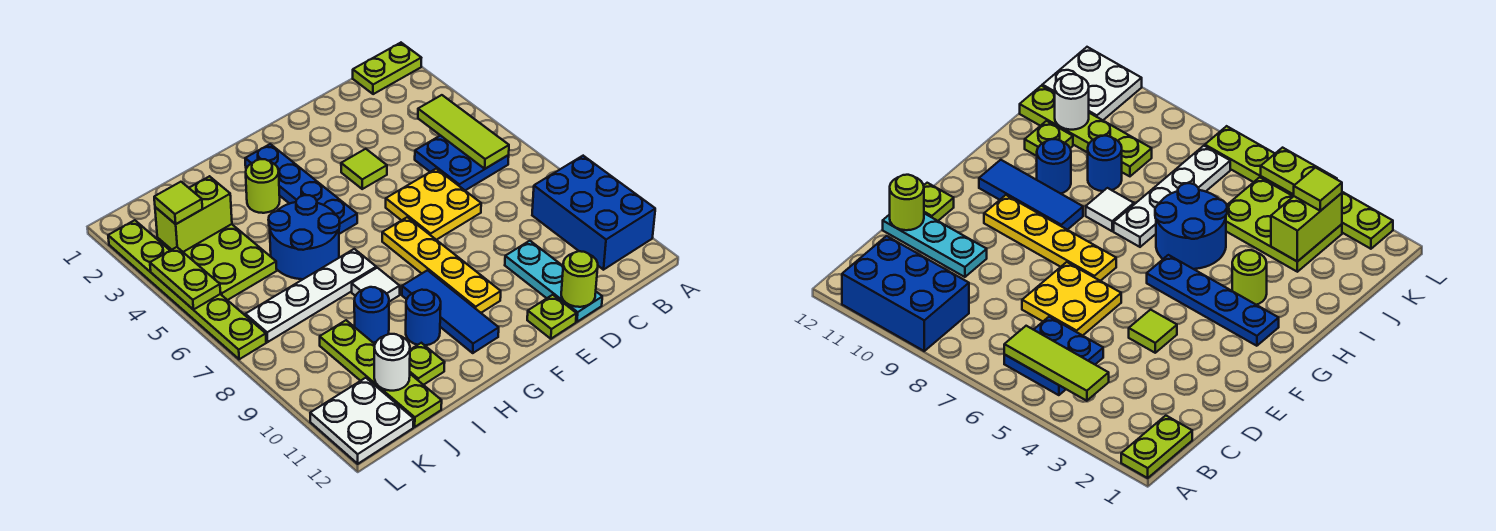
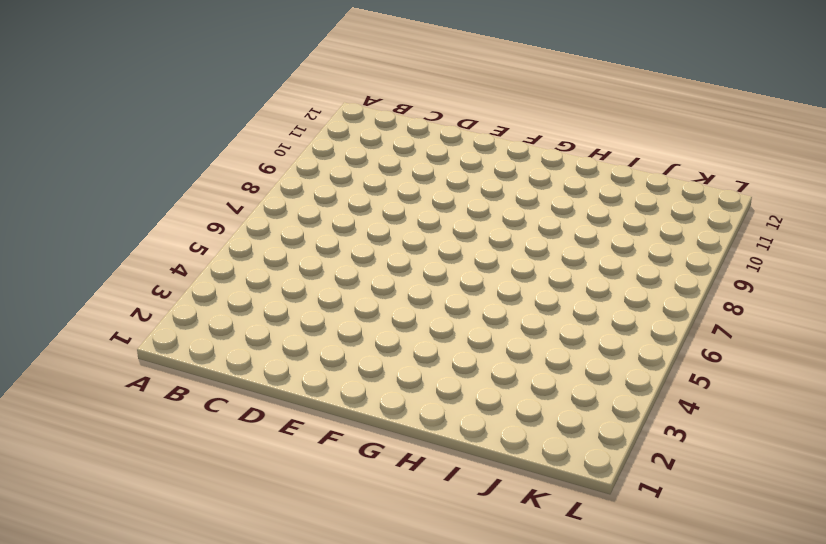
none -> lime plate A1:B1 level 1
none -> blue brick A9:B11 level 1
none -> blue plate B5:C6 level 1

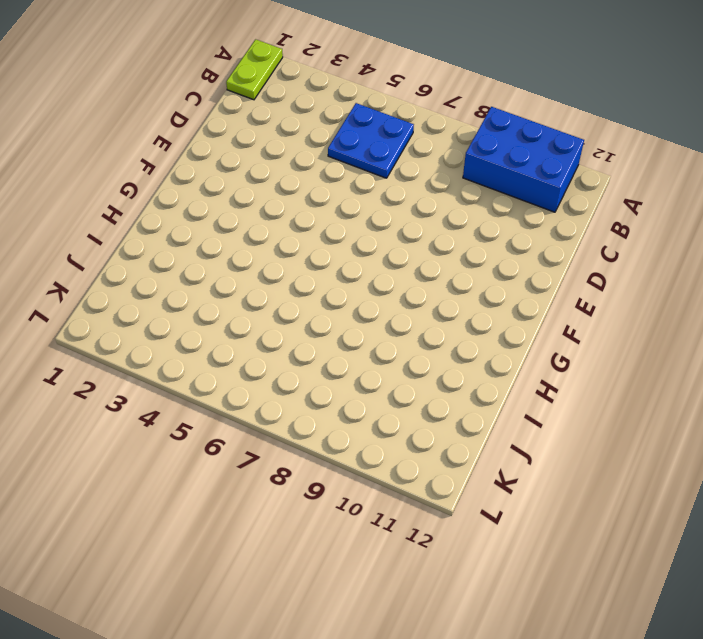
none -> yellow plate D6:E7 level 1
none -> cyan plate D10:D12 level 1
none -> lime tile E4 level 1

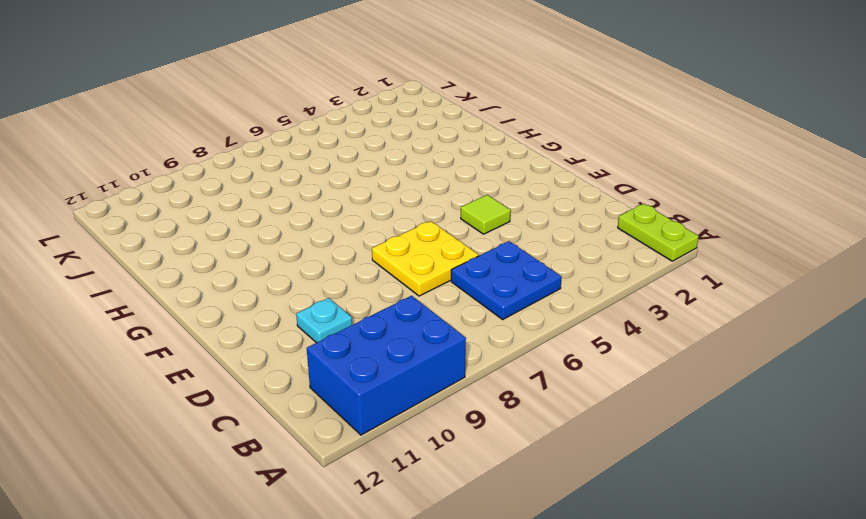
cyan plate D10 level 1 -> cyan plate D10:D12 level 1
none -> lime plate E12 level 1
none -> yellow plate F7:F10 level 1
none -> blue plate G2:G5 level 1

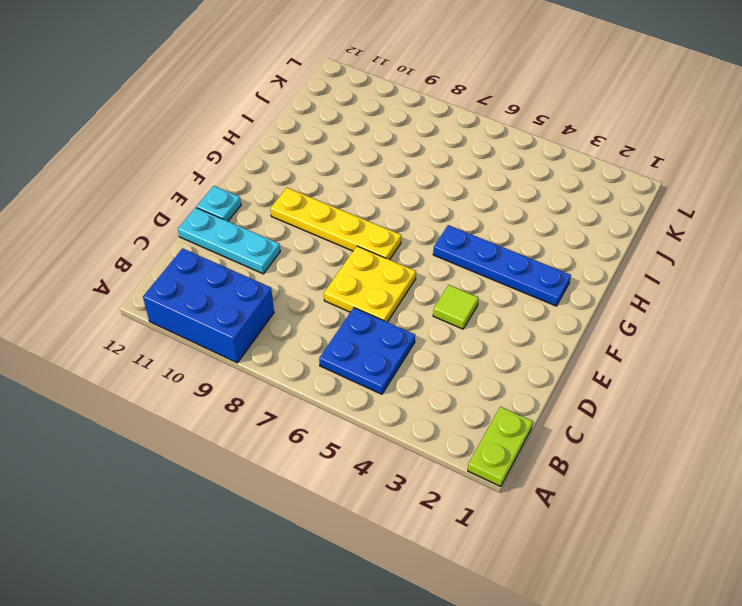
cyan plate E12 level 1 -> lime plate E12 level 1
none -> blue tile G9:G11 level 1
none -> lime round brick H3 level 1
none -> blue round brick H5:I6 level 1

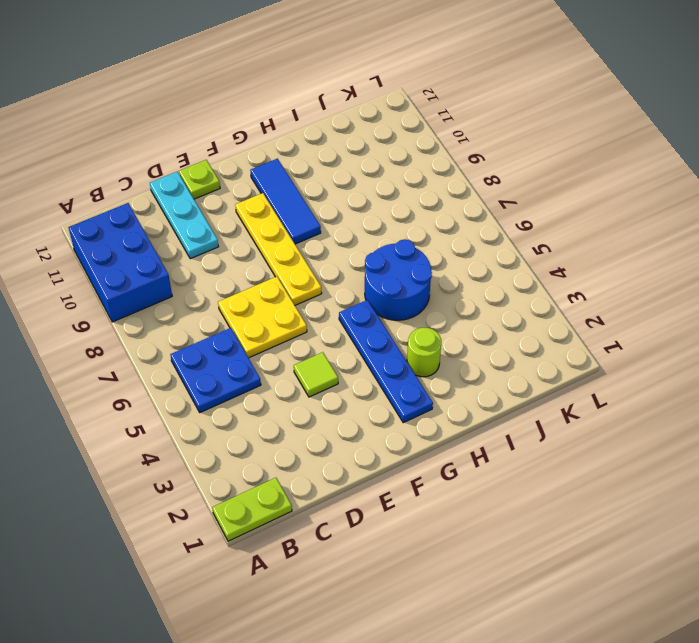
none -> white plate H7:K7 level 1
none -> white tile H8 level 1
none -> blue round brick H10 level 1

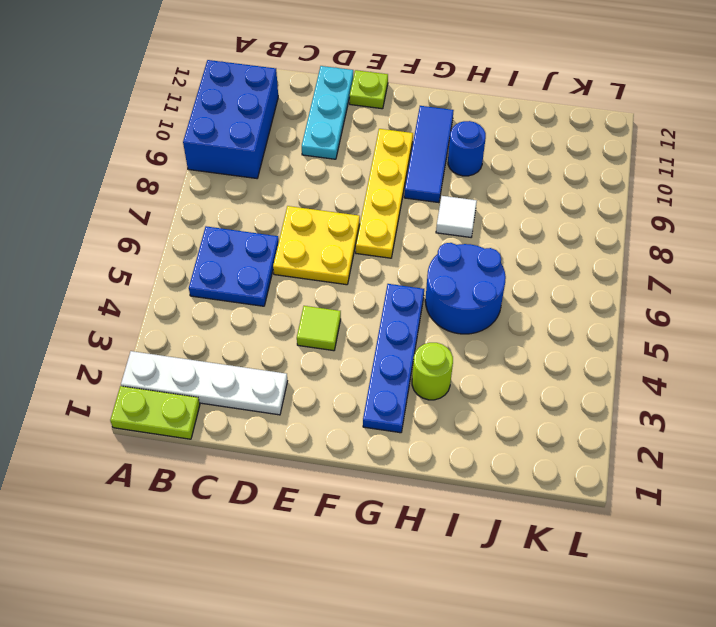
white plate A2:D2 level 1 -> white plate H7:K7 level 1
none -> blue round brick I9 level 1
none -> lime plate I11 level 1
none -> lime plate J3:K5 level 1

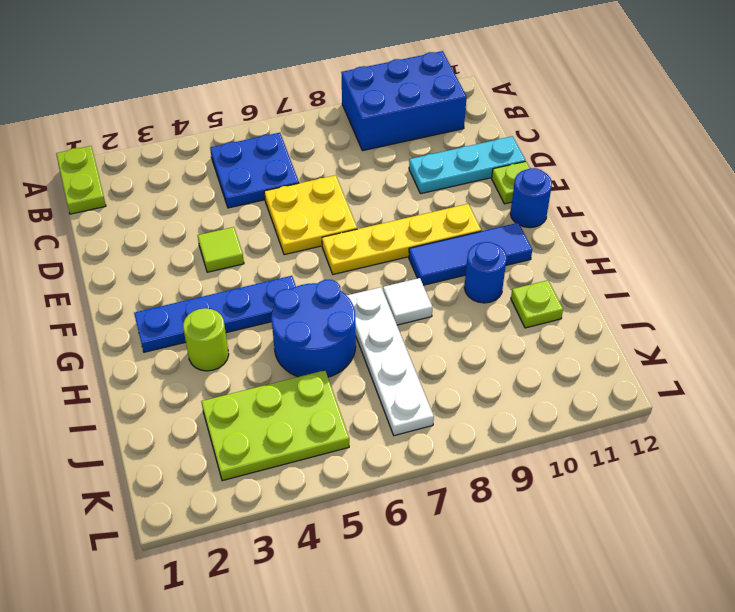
blue round brick F12 level 1 -> blue round brick I9 level 1
none -> lime plate J9:J12 level 1
none -> white plate K11:L12 level 1
none -> lime plate L2:L7 level 1

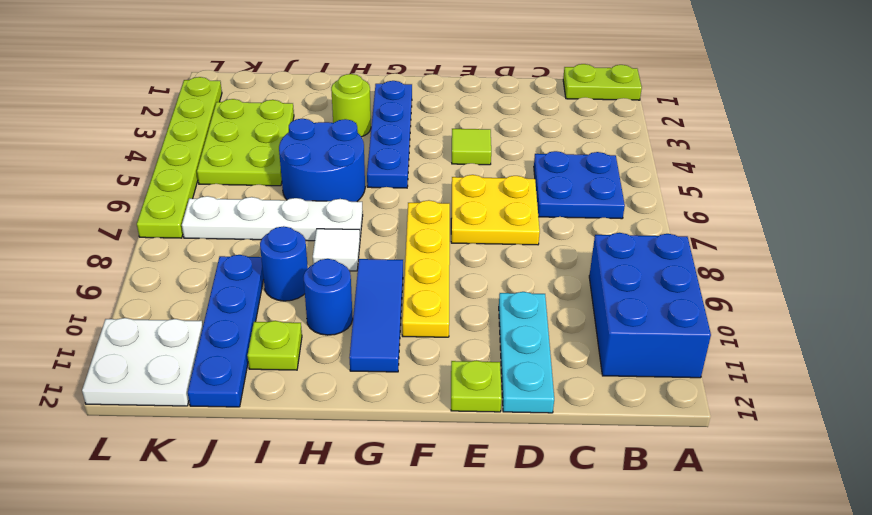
blue plate J9:J12 level 1 -> lime plate J9:J12 level 1
none -> lime tile B4:B6 level 2
none -> lime round brick D12 level 2
none -> lime brick J3:K3 level 2

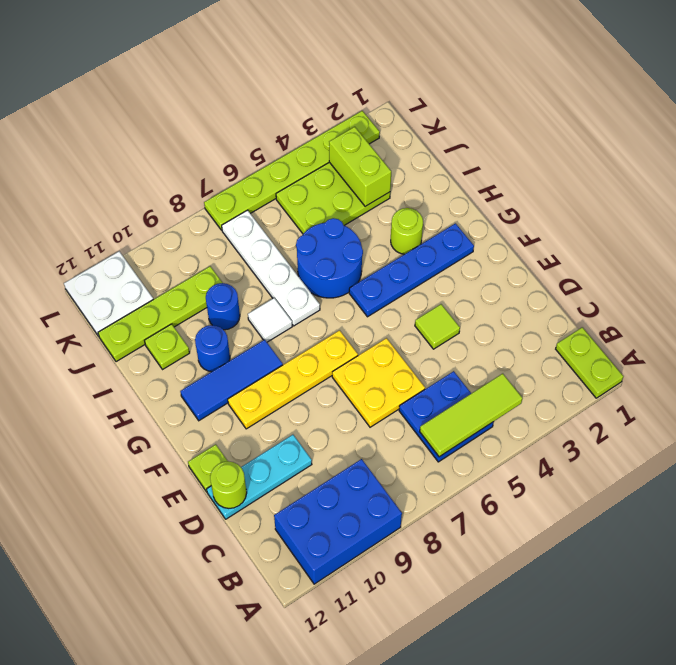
none -> white round brick J11 level 2
none -> lime plate L4:L5 level 2
none -> lime tile K3 level 3

